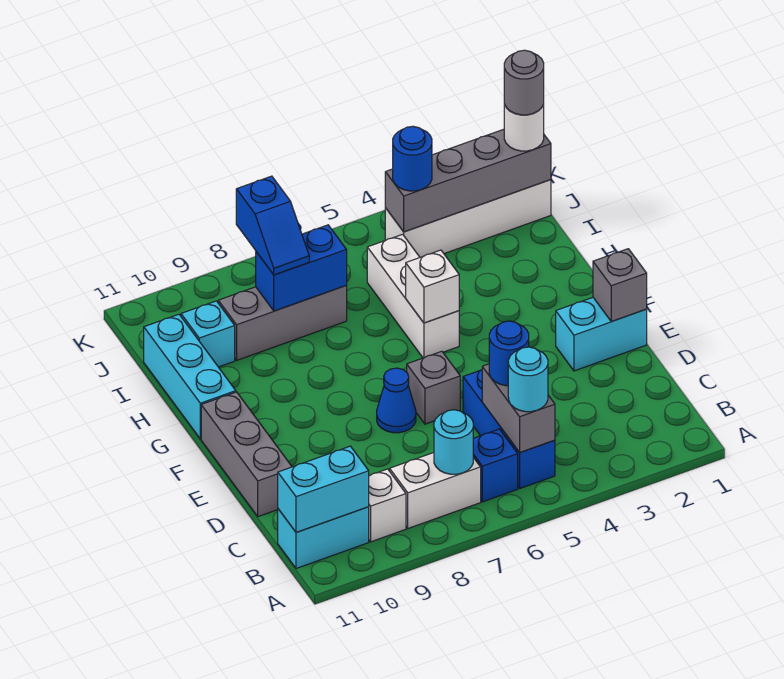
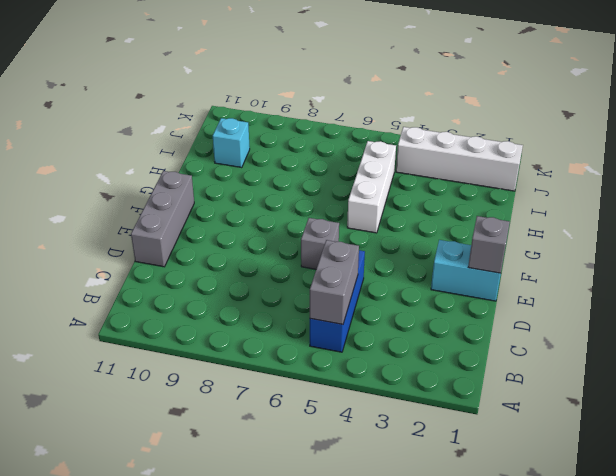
none -> blue brick B6 level 1
none -> white brick B7:B8 level 1
none -> white brick B9 level 1

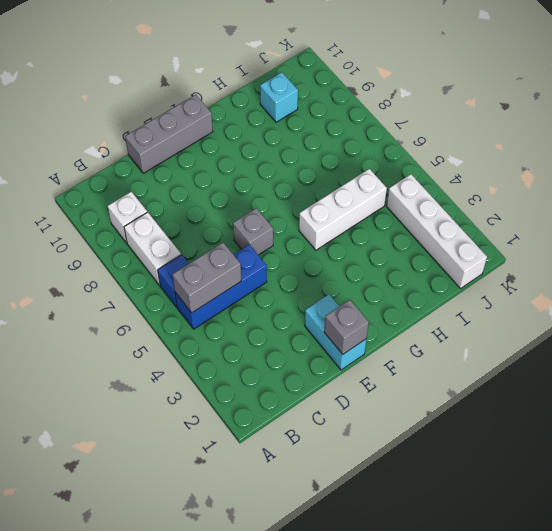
none -> cyan brick B10:B11 level 1
none -> blue cone E7 level 1
none -> cyan brick G11:I11 level 1

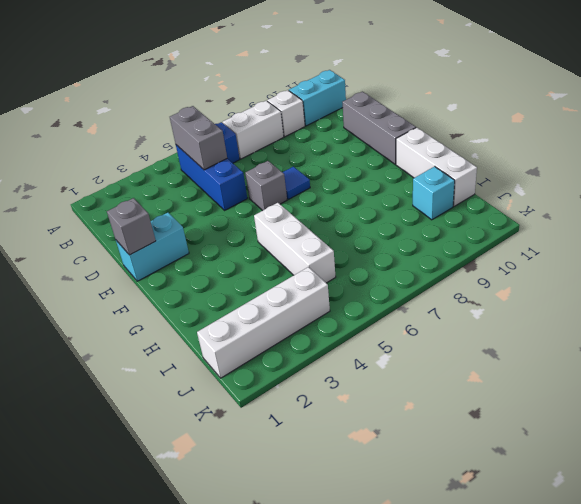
blue tile E7 level 1 -> blue cone E7 level 1
white brick G11:I11 level 1 -> cyan brick G11:I11 level 1
none -> grey brick I7:I9 level 1
none -> cyan round brick B7 level 2
none -> cyan brick B10:B11 level 2

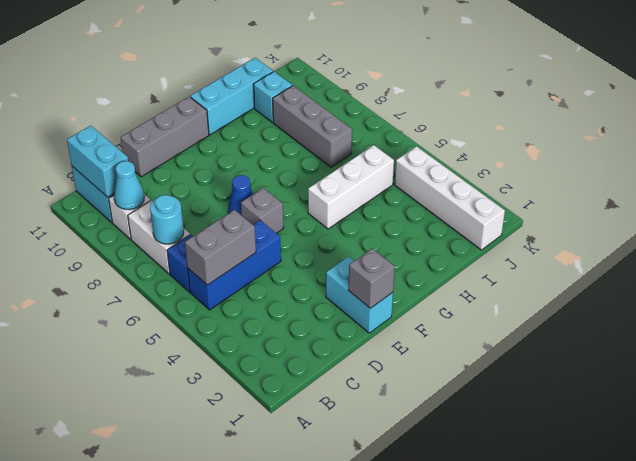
cyan cone B9 level 2 -> none
none -> white brick G5 level 2
none -> blue brick I7:I8 level 2
none -> grey brick J1:J4 level 2

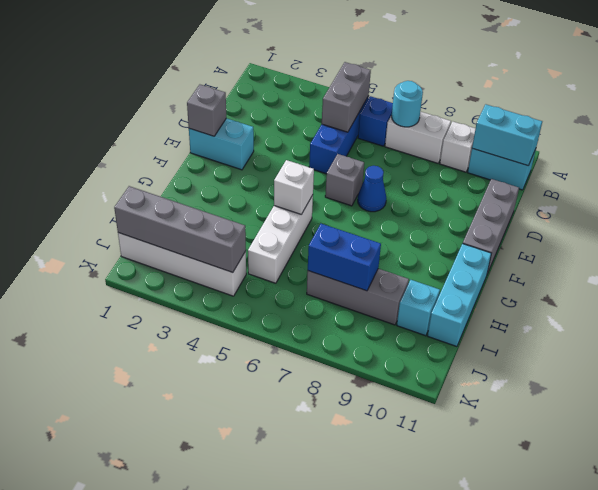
none -> cyan round brick B5 level 3
none -> blue round brick C5 level 3
none -> blue slope I8:J8 level 3 top J

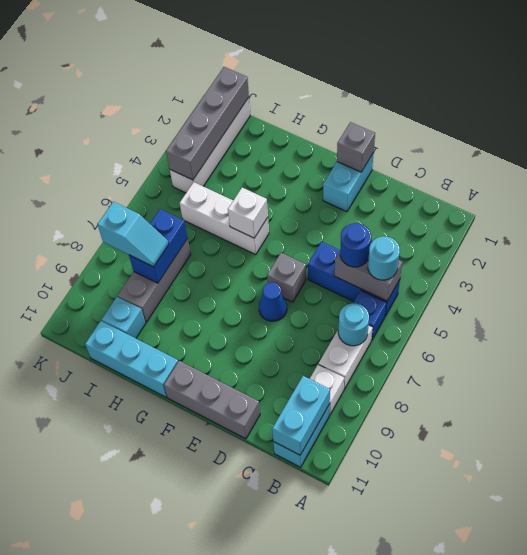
cyan slope I8:J8 level 3 top J -> blue slope I8:J8 level 3 top J
none -> white round brick J1 level 3
none -> blue round brick J4 level 3
none -> grey round brick J1 level 4

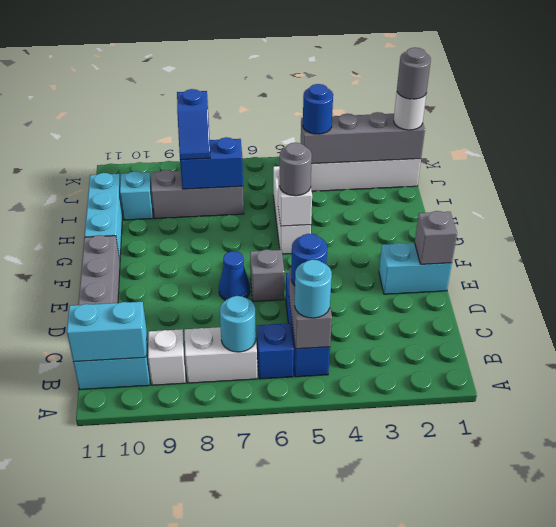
grey round brick G5 level 3 -> none

